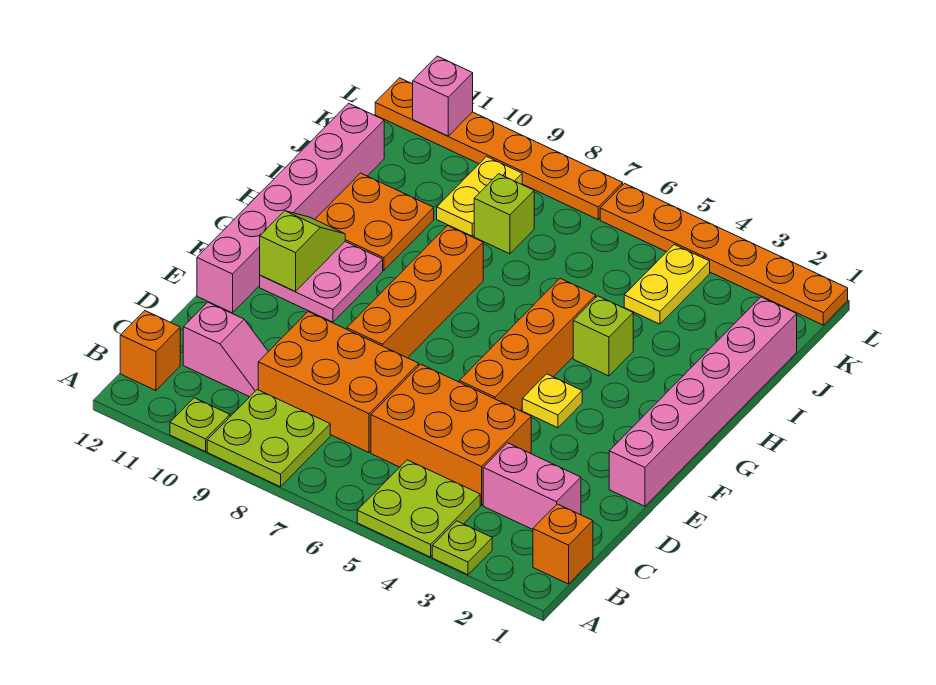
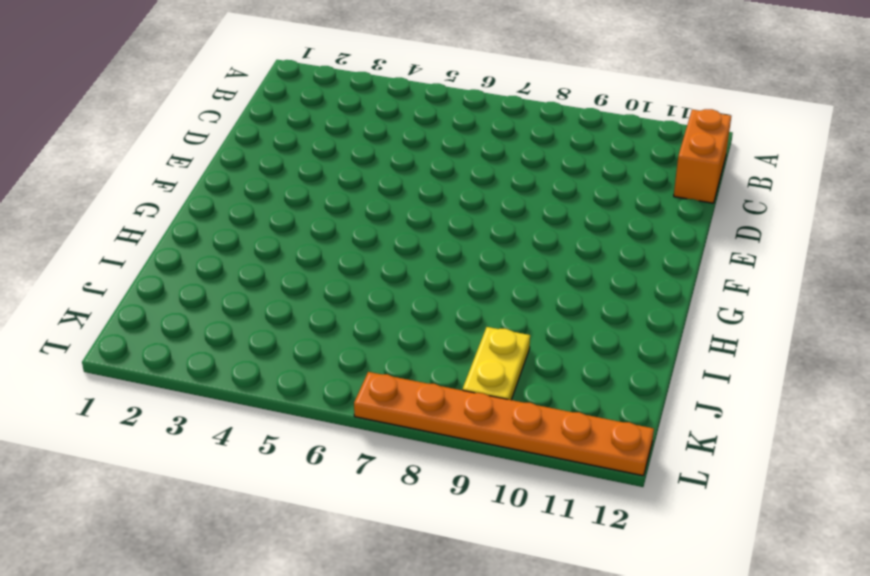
orange brick B12:C12 level 1 -> orange brick B12 level 1
none -> lime plate A3 level 1
none -> lime plate A4:B5 level 1
none -> lime plate A8:B9 level 1

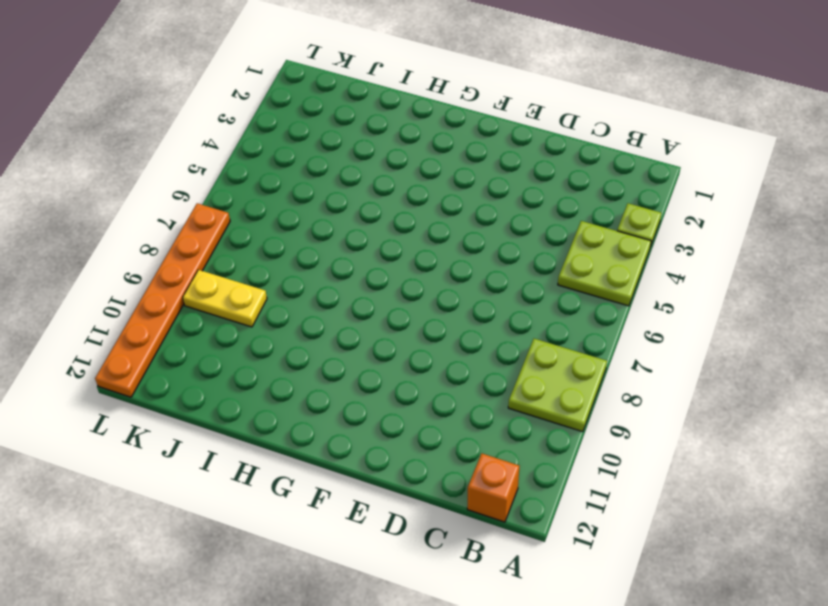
none -> lime plate A10 level 1
none -> orange brick B1 level 1
none -> pink brick C2:C3 level 1

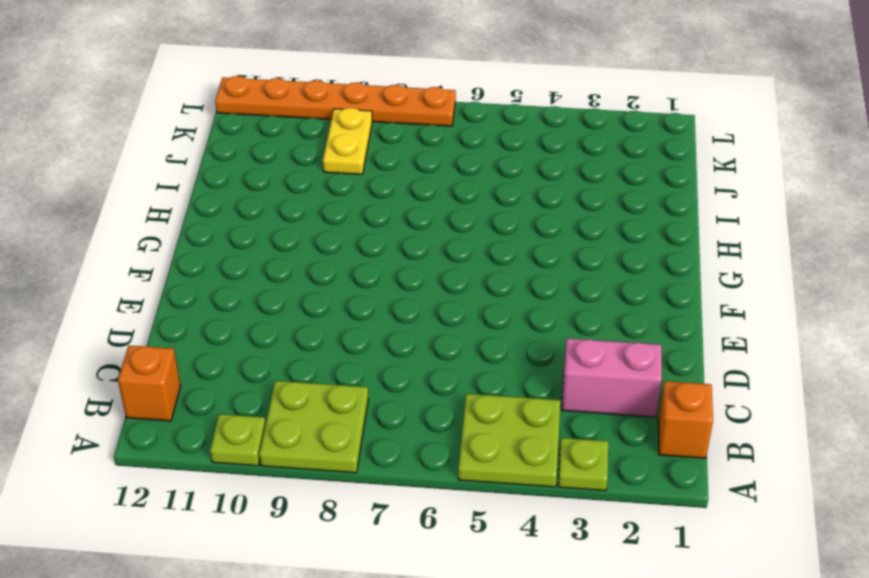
none -> orange brick C4:D6 level 1
none -> orange brick C7:D9 level 1
none -> pink slope C10:C11 level 1 top 11

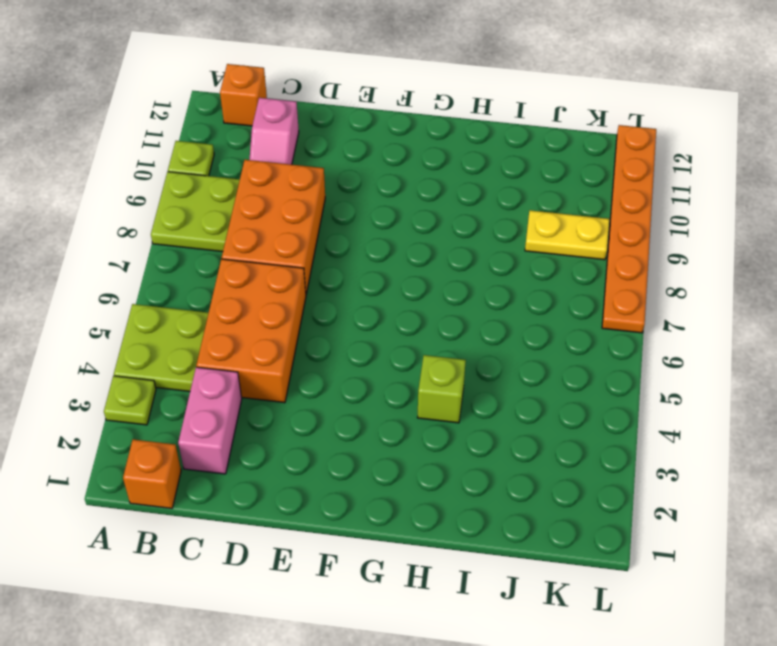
none -> pink brick E1:J1 level 1
none -> orange brick E5:H5 level 1
none -> orange brick E8:H8 level 1

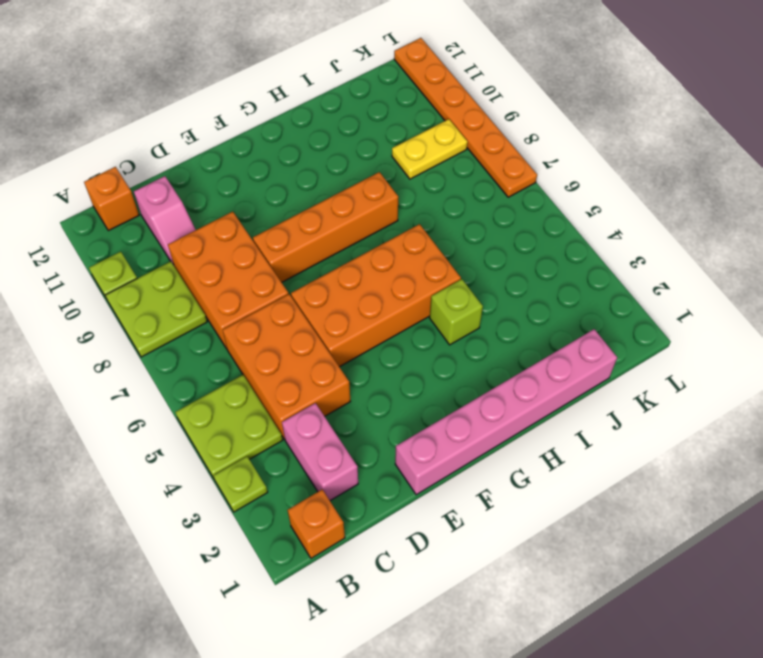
orange brick E5:H6 level 1 -> orange brick E5:H5 level 1
none -> pink brick E12:J12 level 1
none -> yellow plate F4 level 1
none -> pink plate F10:G11 level 1

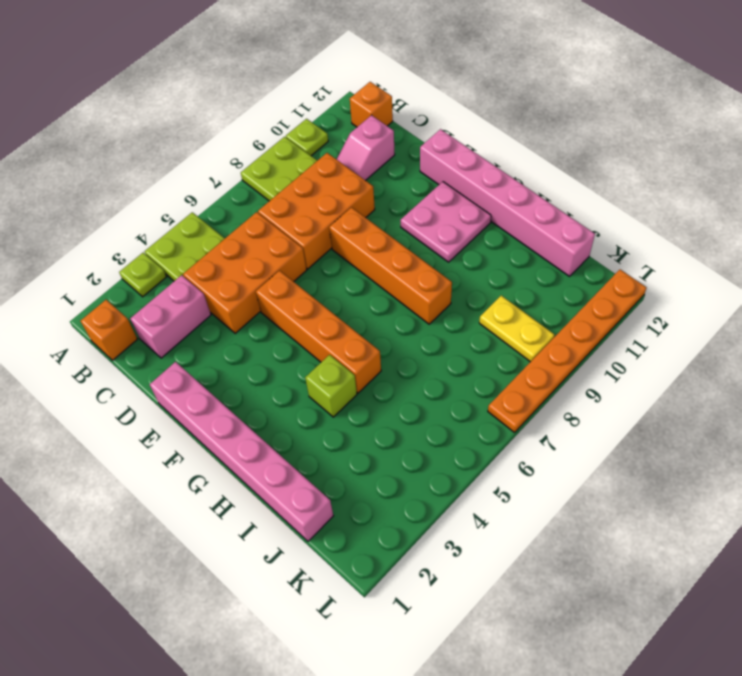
none -> yellow plate F4 level 1
none -> orange plate H10:I11 level 1
none -> yellow plate J4:K4 level 1

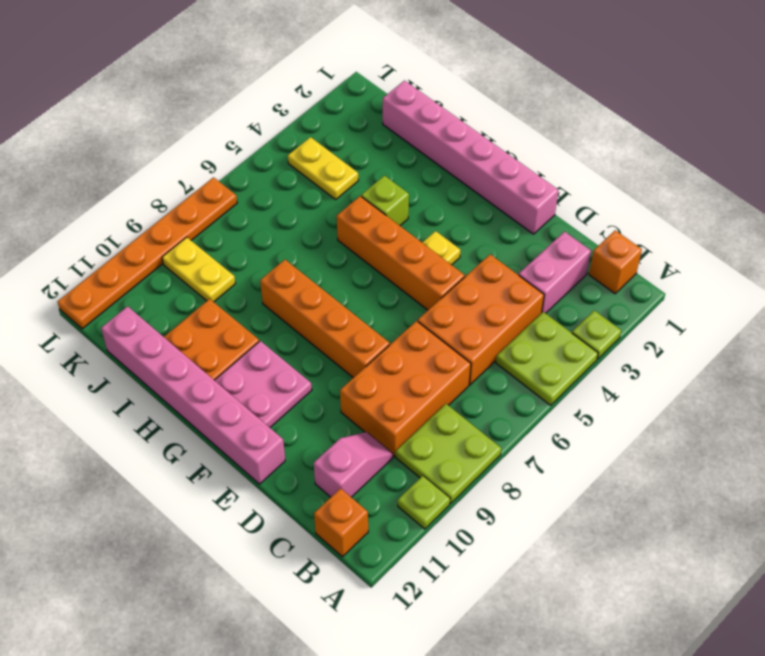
none -> lime brick J8 level 1
none -> orange plate L1:L6 level 1
none -> lime slope F11:G11 level 2 top F

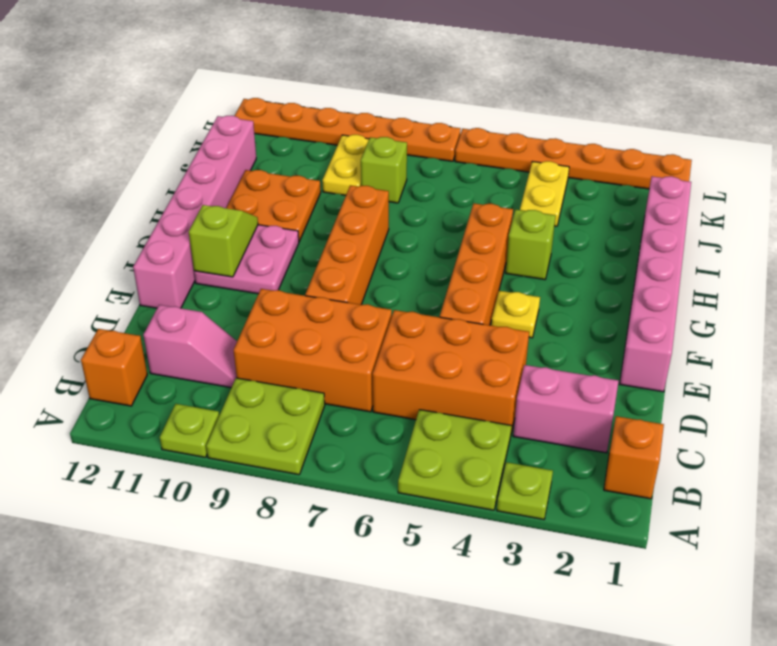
none -> pink brick L11 level 2

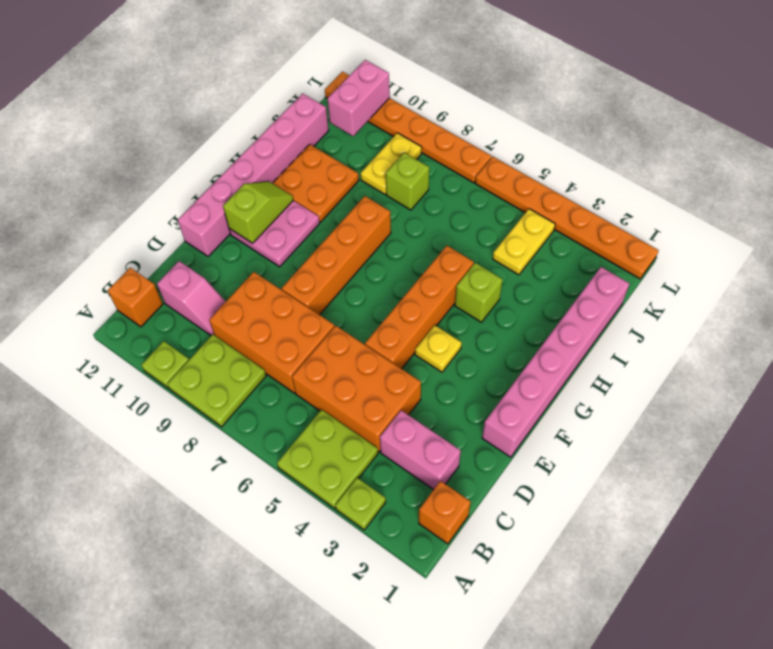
pink brick K11:L11 level 2 -> pink brick L11 level 2

